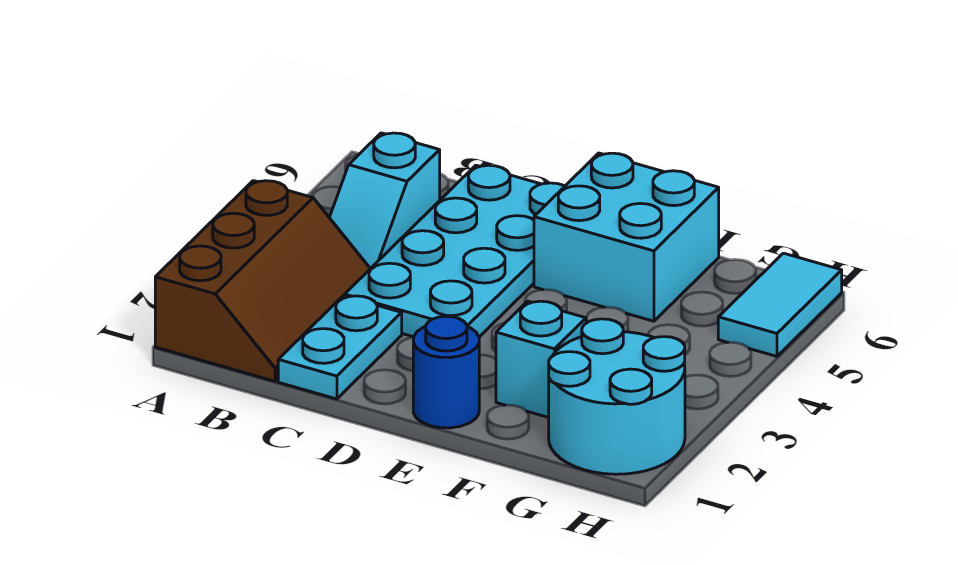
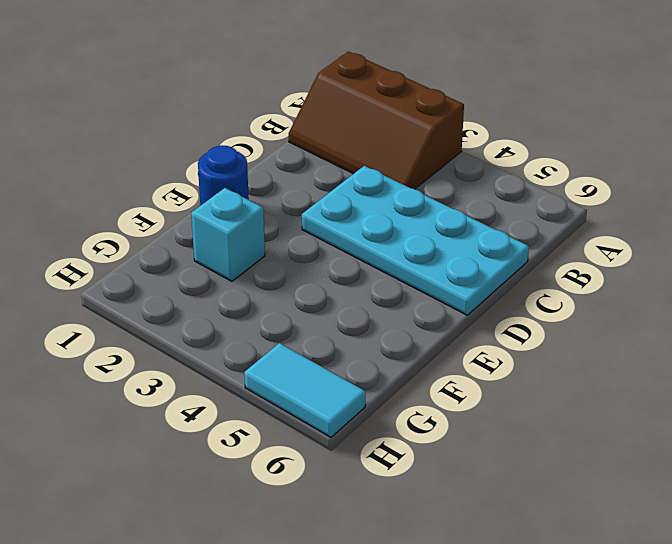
none -> cyan slope B4:B5 level 1 top 5
none -> cyan plate C1:C2 level 1

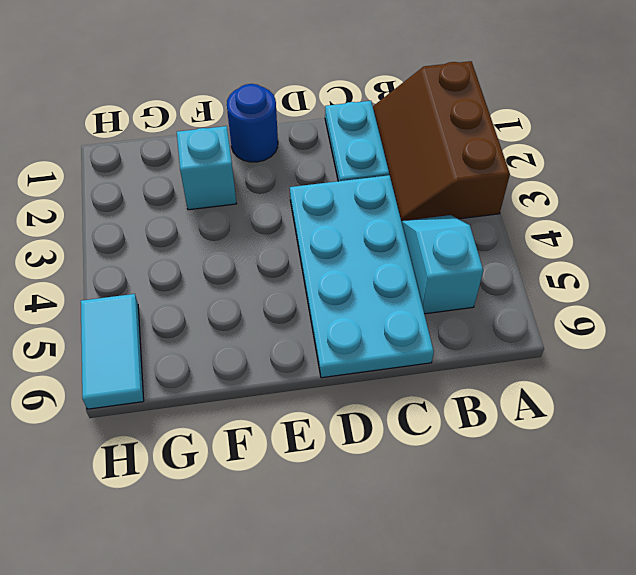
none -> cyan brick E5:F6 level 1
none -> cyan round brick G1:H2 level 1

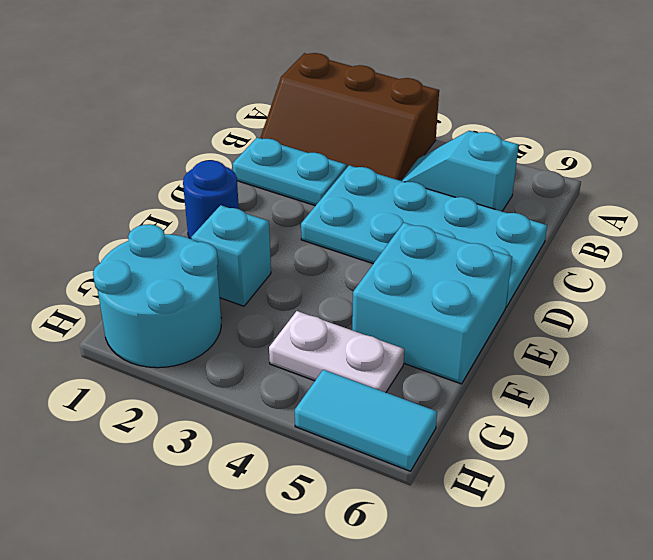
white plate G4:G5 level 1 -> none

